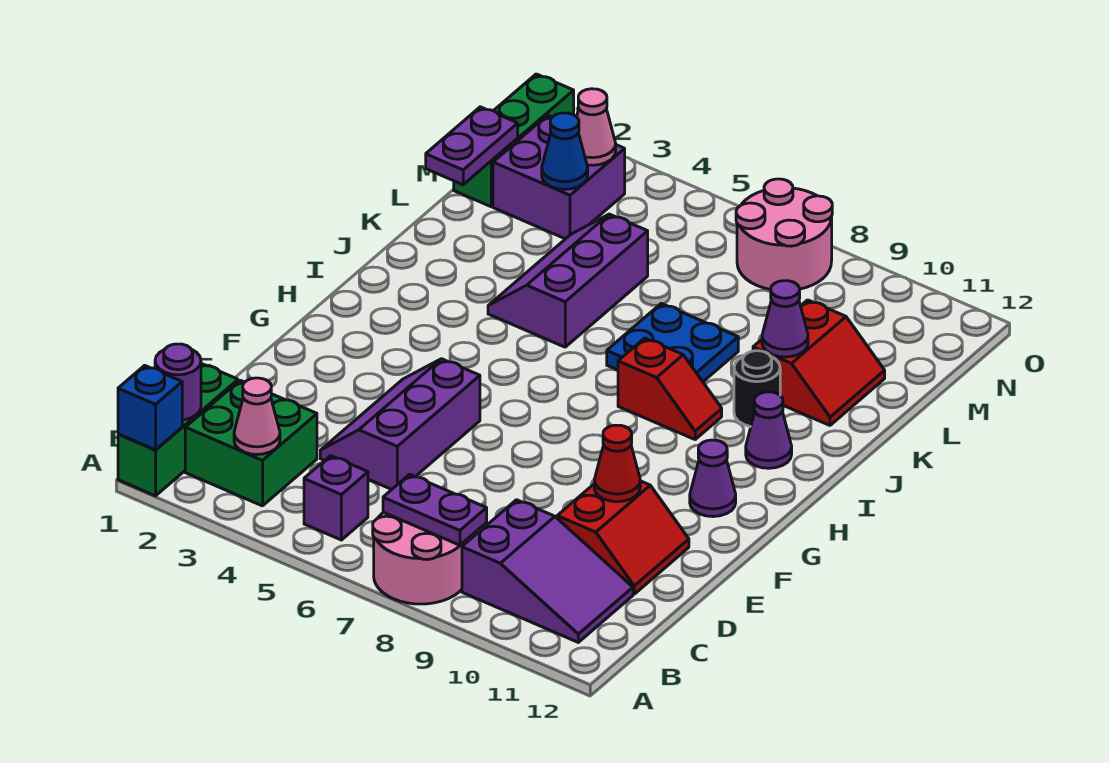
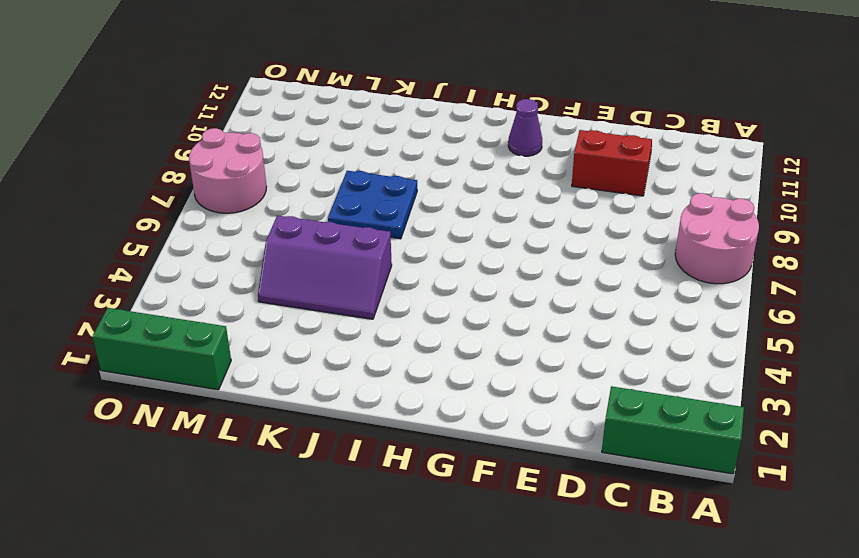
none -> green brick B2:C3 level 1
none -> purple brick B5 level 1
none -> purple slope B9:C11 level 1 top 9

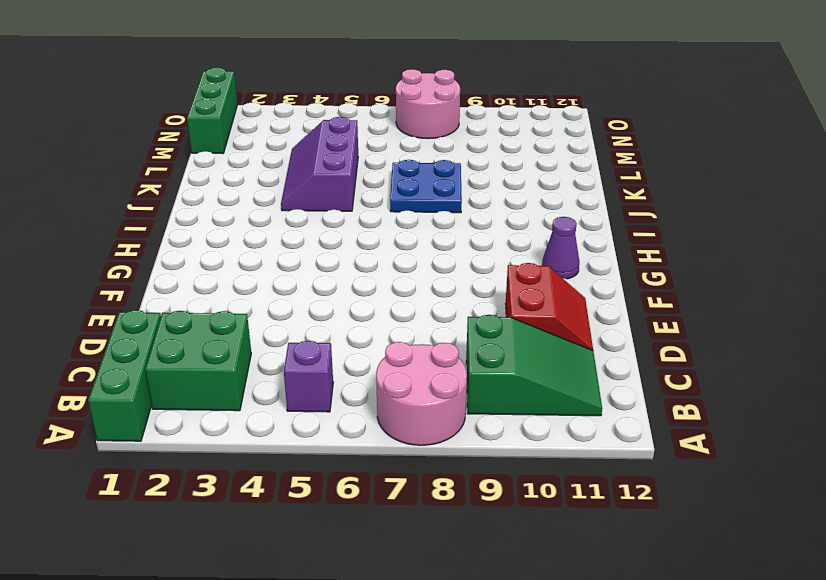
green slope B9:C11 level 1 top 9 -> purple slope B9:C11 level 1 top 9
none -> purple slope D4:F5 level 1 top 5
none -> red slope I8:I9 level 1 top 8
none -> purple cone I11 level 1

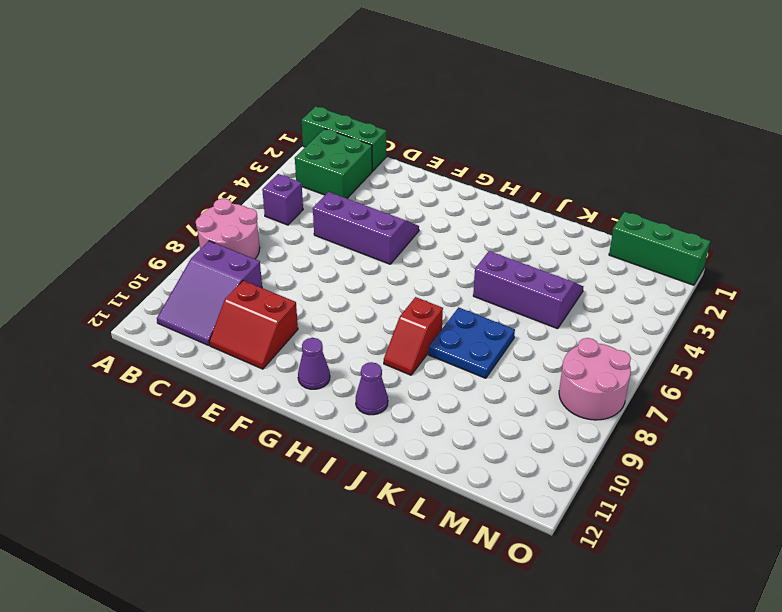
none -> black round brick J10 level 1
none -> red slope K10:L11 level 1 top 10
none -> purple brick M2:N3 level 1

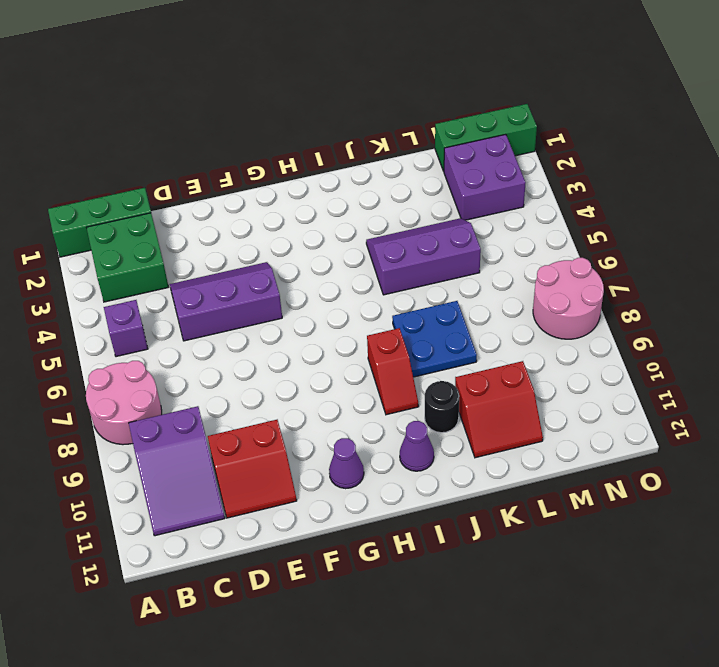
none -> blue brick A1 level 2
none -> purple round brick B1 level 2
none -> pink cone B3 level 2

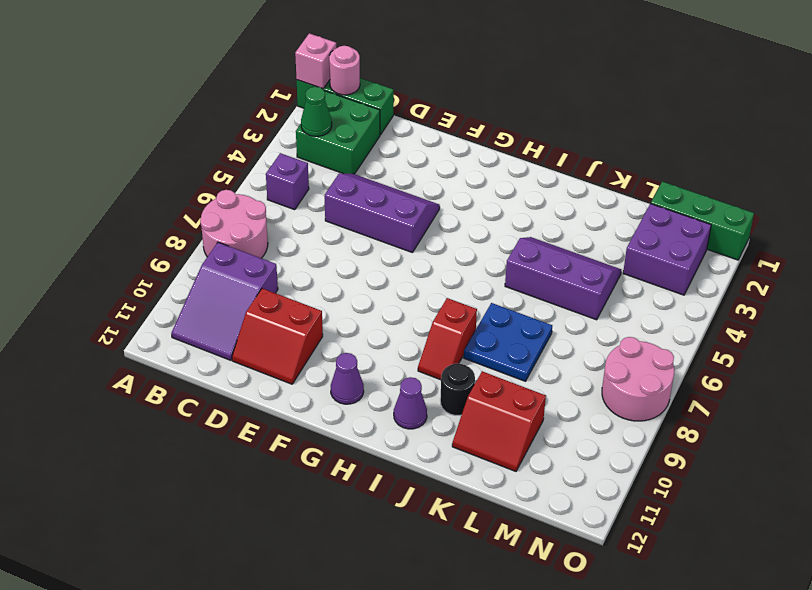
pink brick A1 level 2 -> blue brick A1 level 2
pink round brick B1 level 2 -> purple round brick B1 level 2
green cone B3 level 2 -> pink cone B3 level 2
none -> purple plate B7:B8 level 2
none -> red cone E10 level 2
none -> purple cone K10 level 2

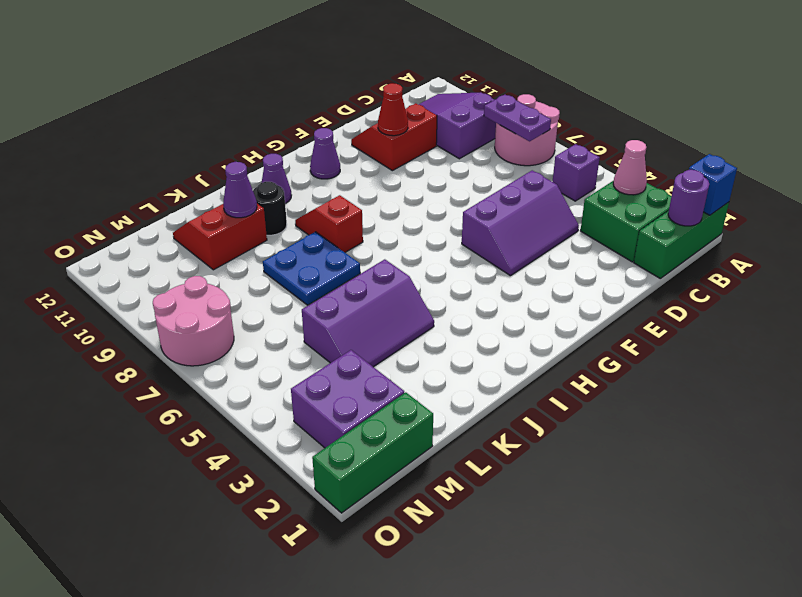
none -> purple plate L1:M1 level 2
none -> blue cone M3 level 2
none -> pink cone N3 level 2

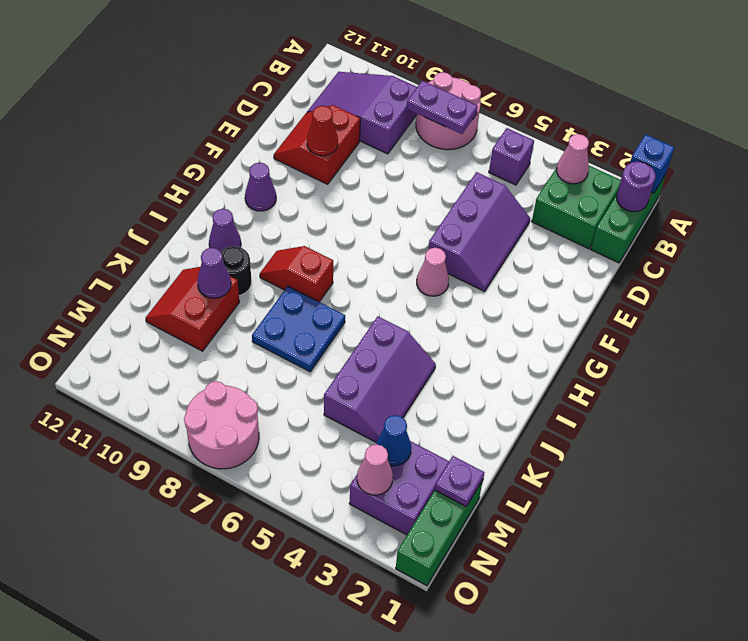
pink cone G5 level 1 -> none
purple plate M1 level 2 -> purple plate L1:M1 level 2

